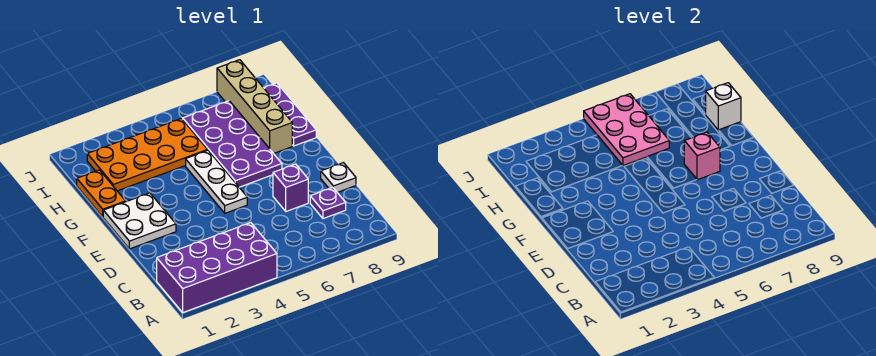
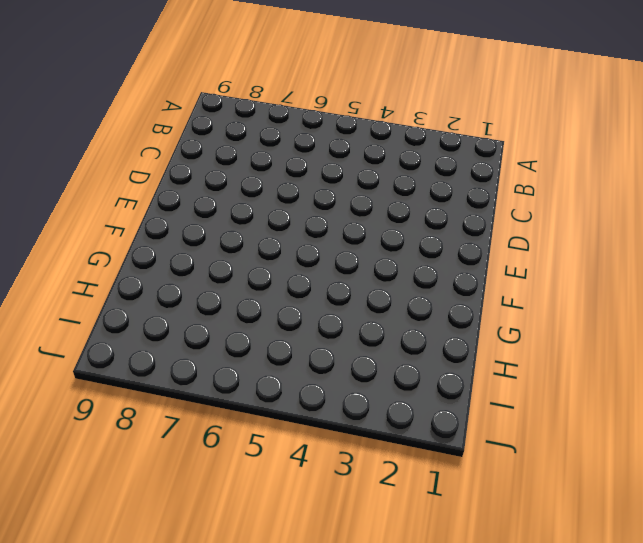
none -> purple brick A1:B4 level 1
none -> purple plate C8 level 1
none -> purple brick D7 level 1

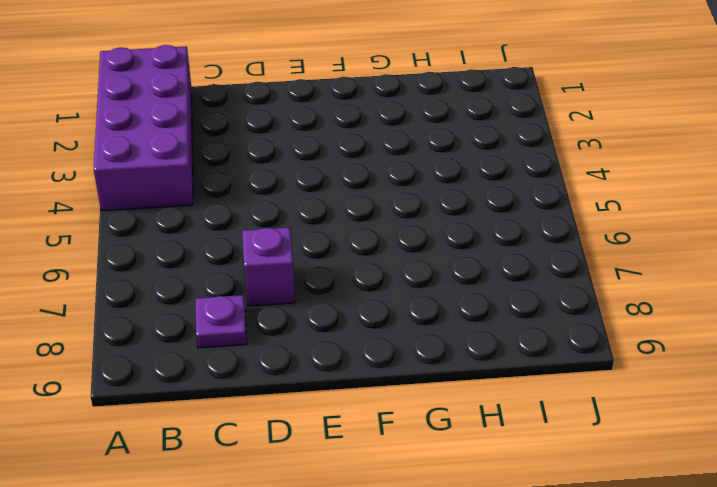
none -> white plate D9 level 1
none -> white plate E1:F2 level 1
none -> white plate E5:G5 level 1

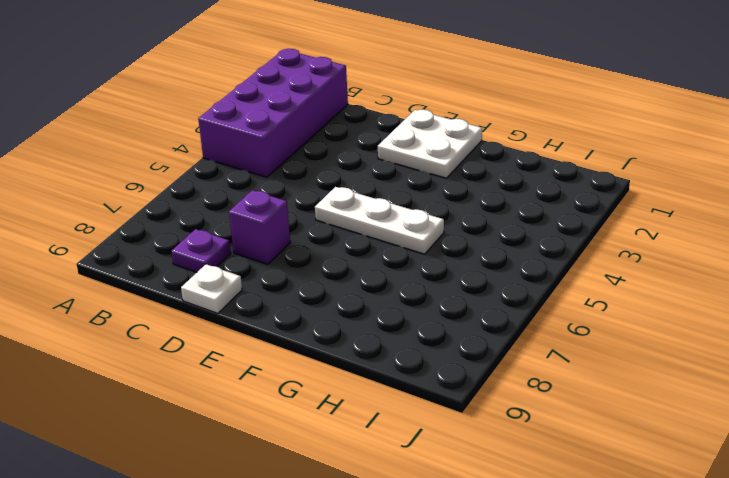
none -> purple plate F6:I7 level 1
none -> orange plate G1:H1 level 1
none -> tan brick G8:J8 level 1

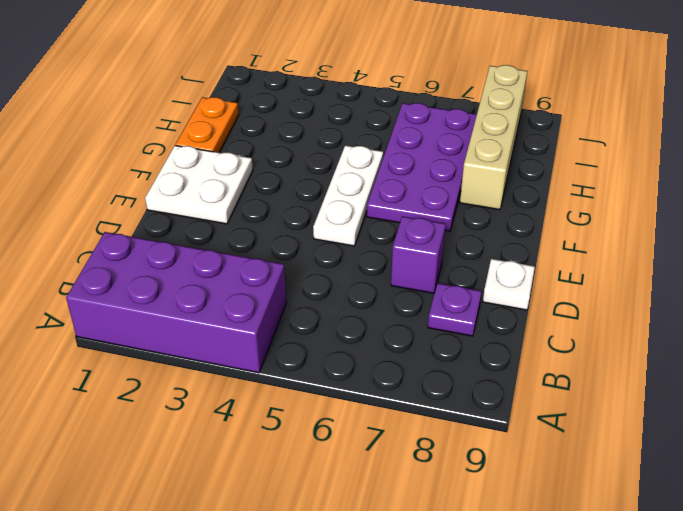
none -> purple plate G9:I9 level 1
none -> orange plate H2:I5 level 1
none -> pink brick F7 level 2

